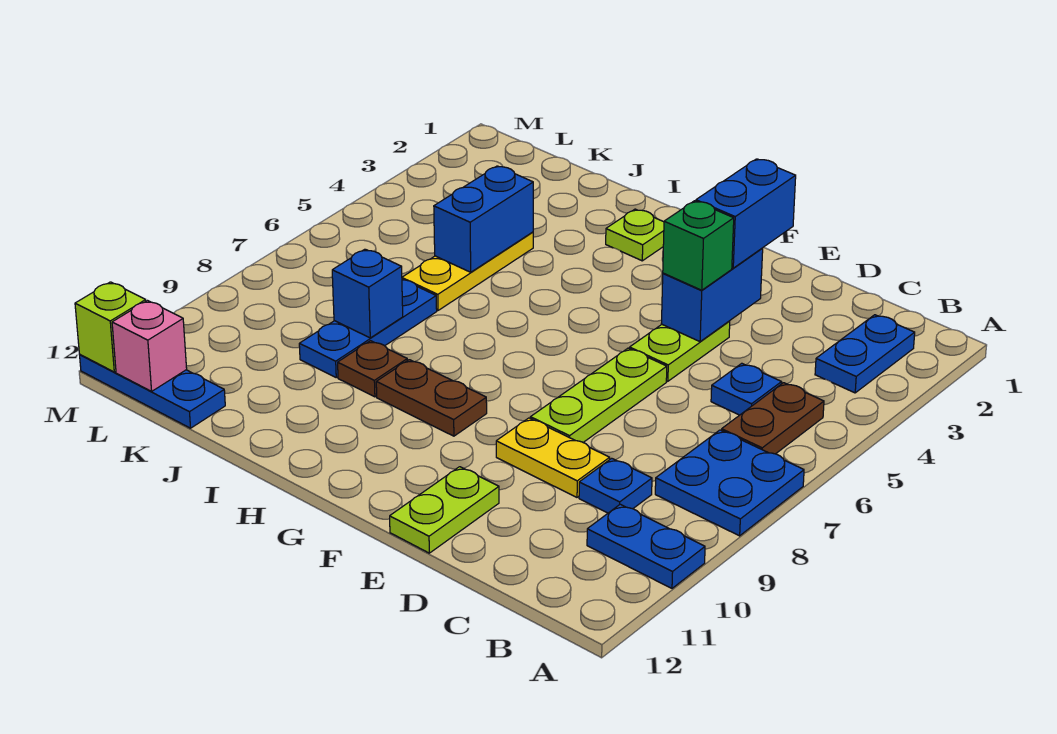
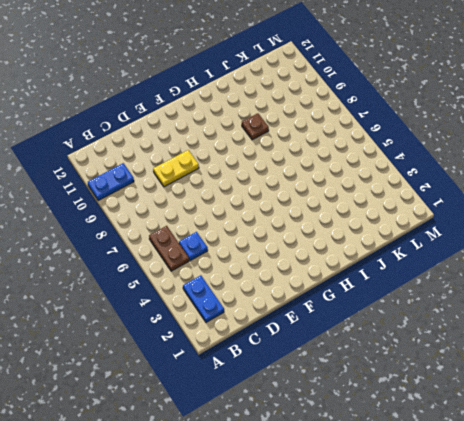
none -> blue plate A7:B8 level 1
none -> blue plate C9 level 1
none -> lime plate E4:E5 level 1

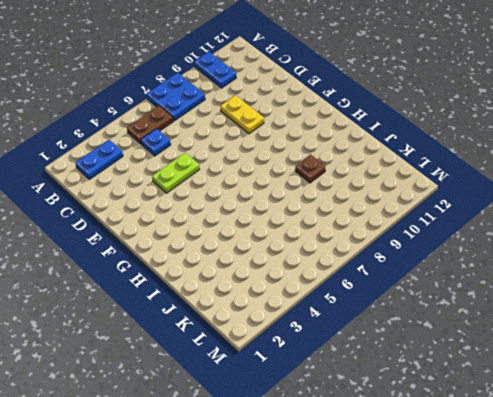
none -> blue plate C9 level 1
none -> lime plate E6:E8 level 1
none -> lime plate E11:E12 level 1

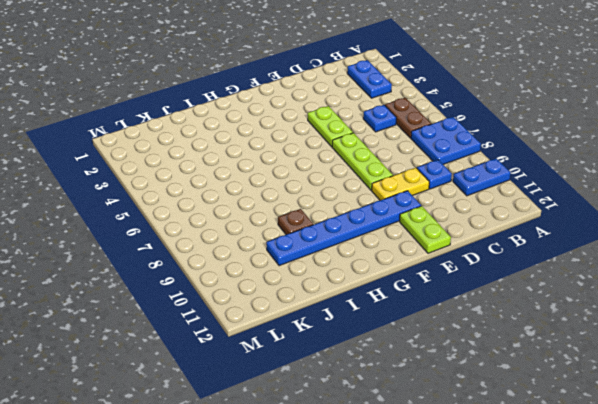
blue plate E10:J10 level 1 -> none
none -> brown plate G9:H9 level 1
none -> lime plate H2 level 1
none -> yellow plate J4:J6 level 1

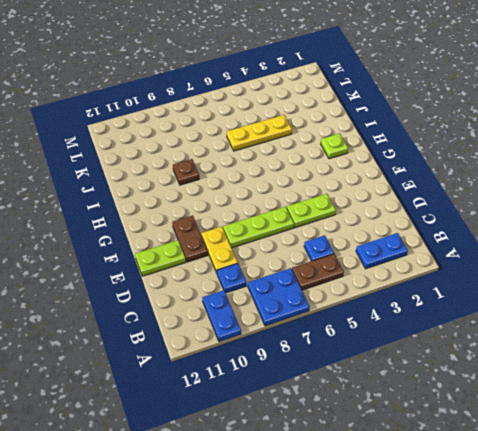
brown plate E10:F10 level 1 -> brown plate G9:H9 level 1
none -> blue plate J7:J9 level 1
none -> blue plate K12:M12 level 1
none -> blue brick E3:E4 level 2

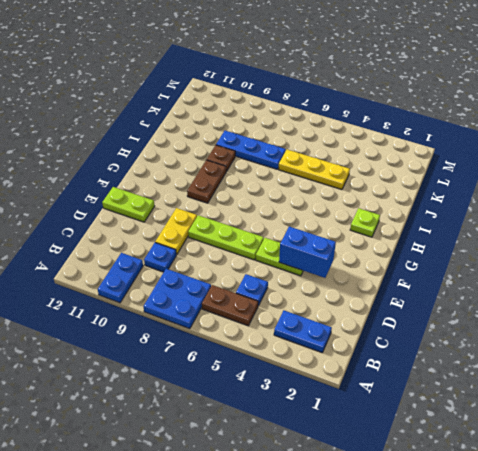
none -> blue plate K12:M12 level 1
none -> blue brick J4:J5 level 2
none -> blue brick J8 level 2

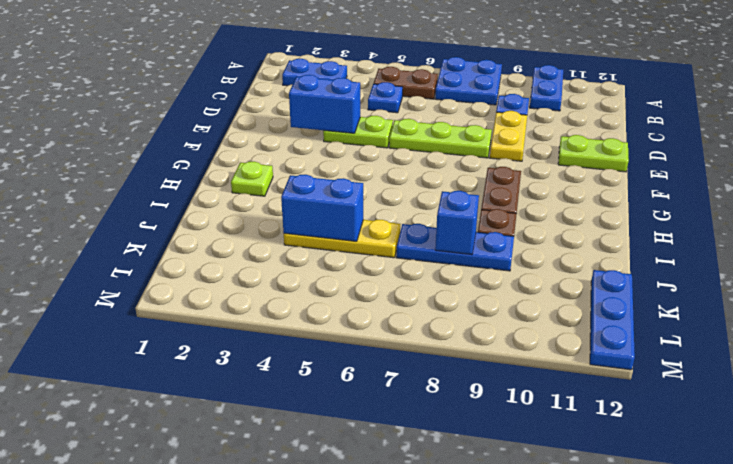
none -> pink brick L12 level 2
none -> lime brick M12 level 2
none -> blue brick E2:E3 level 3

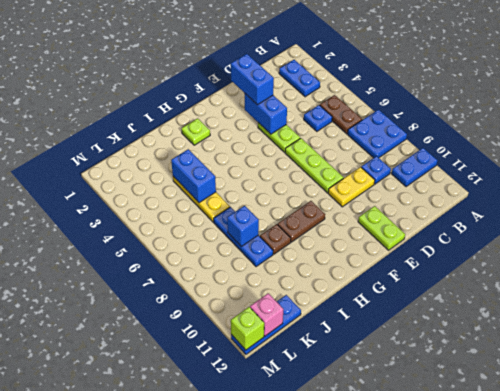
none -> green brick E4 level 3

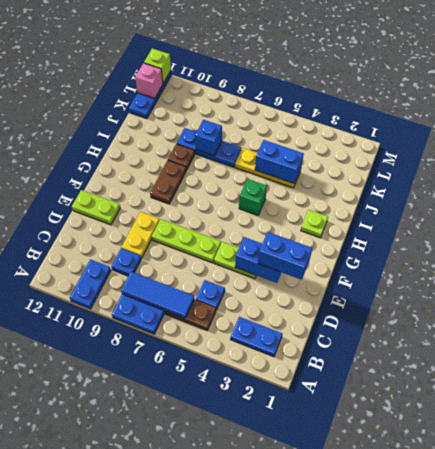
blue tile B6:B8 level 2 -> none
green brick H5 level 1 -> green brick E4 level 3

